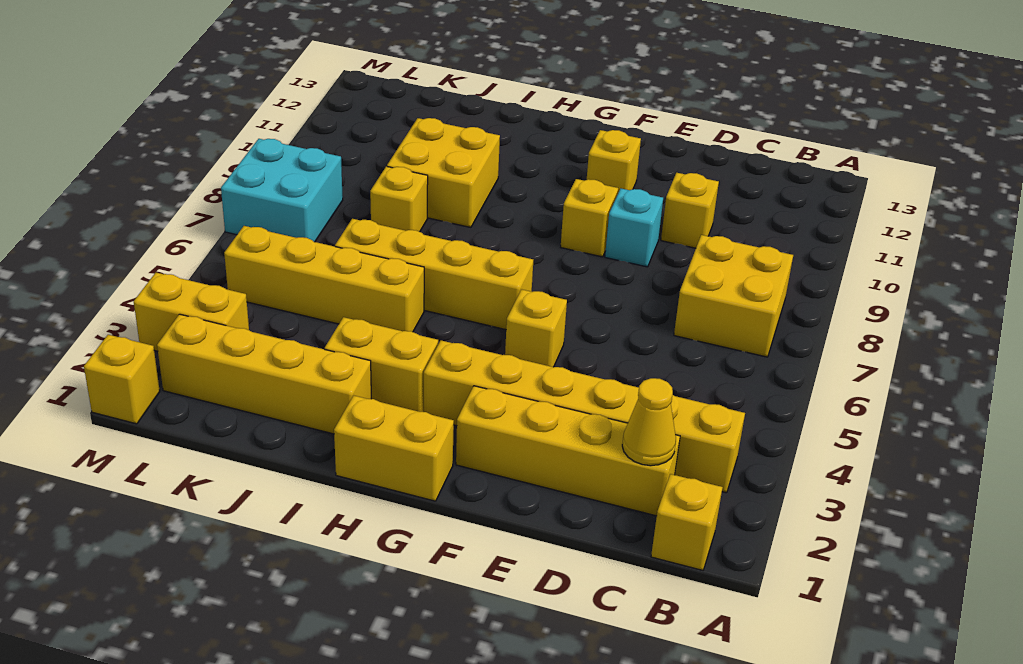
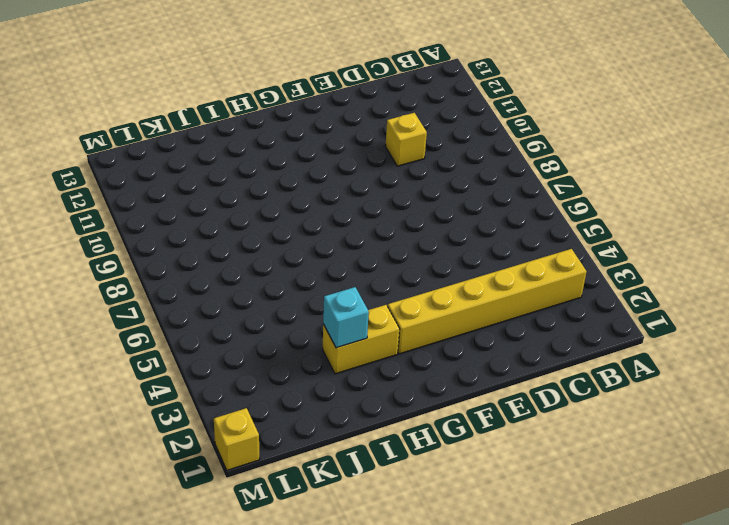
cyan brick I3 level 2 -> cyan brick E9 level 1
none -> yellow brick B1 level 1
none -> yellow brick B7:C8 level 1
none -> yellow brick C2:F2 level 1

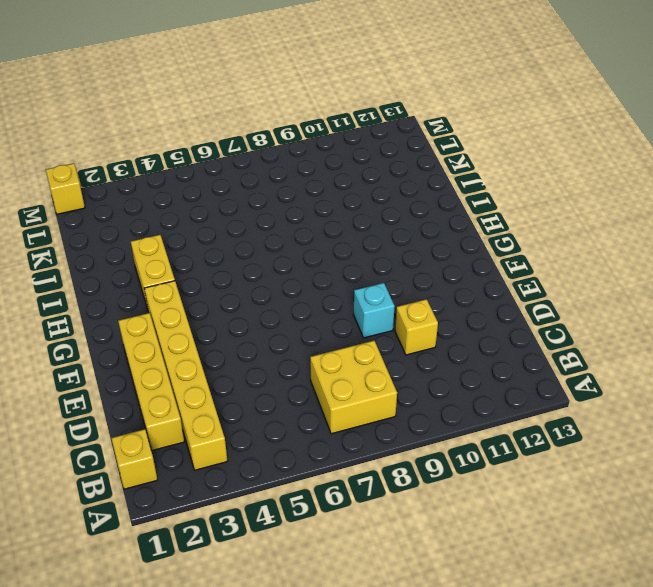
none -> yellow brick F5 level 1
none -> yellow brick F9 level 1
none -> yellow brick F11 level 1

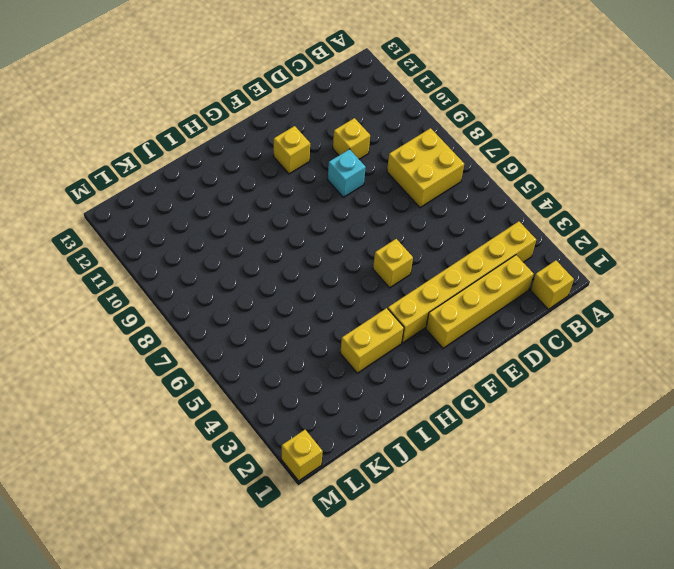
none -> yellow brick F9 level 1
none -> yellow brick G1:H1 level 1
none -> yellow brick G6:J6 level 1

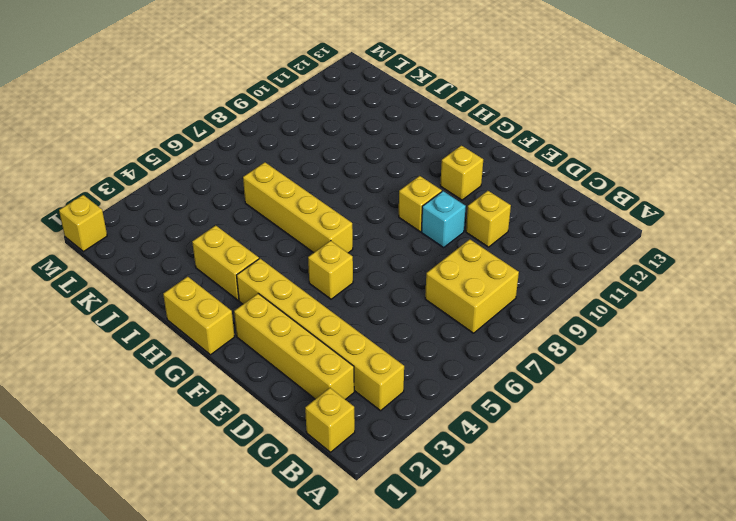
none -> yellow brick I2:L2 level 1
none -> yellow brick I5:L5 level 1
none -> yellow brick I9:J10 level 1

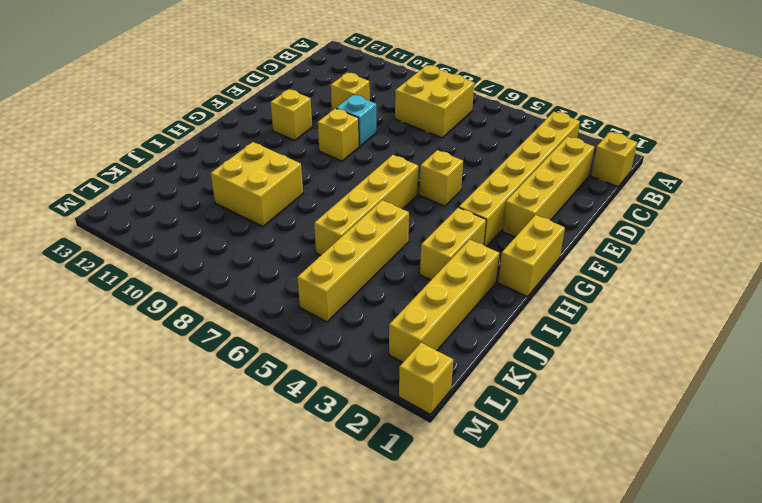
none -> yellow brick J8 level 1
none -> yellow brick L3:M3 level 1
none -> cyan brick L7:M8 level 1

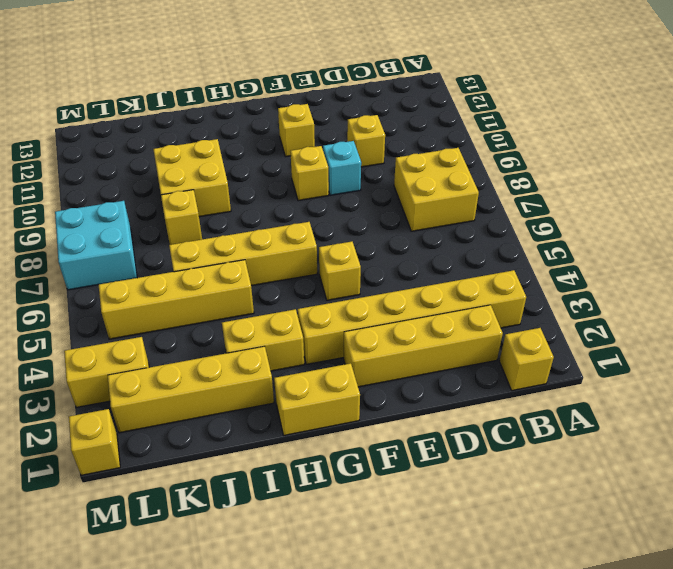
none -> yellow cone C2 level 2

